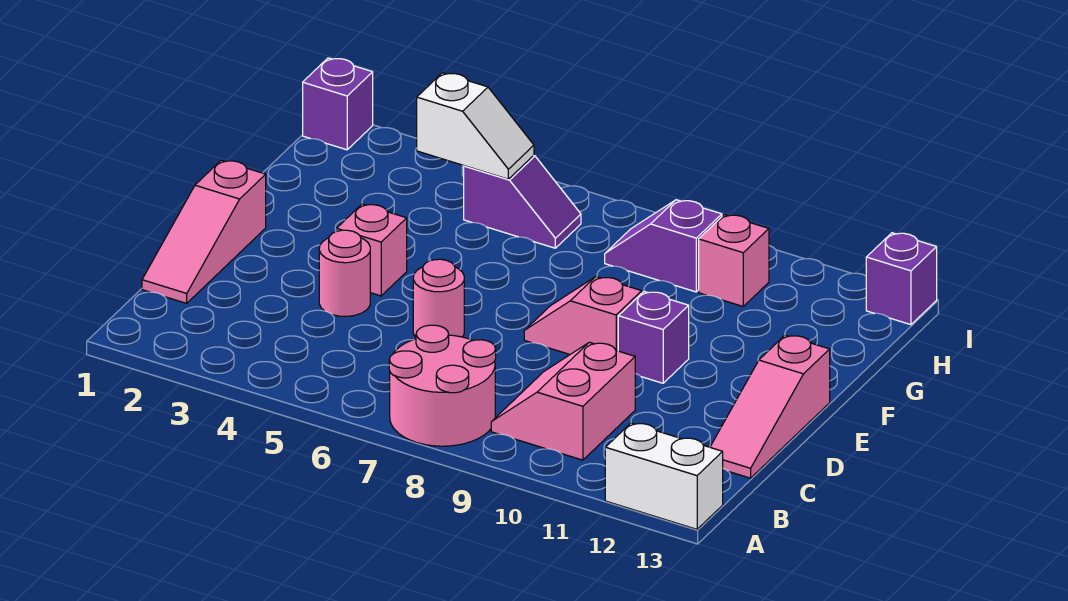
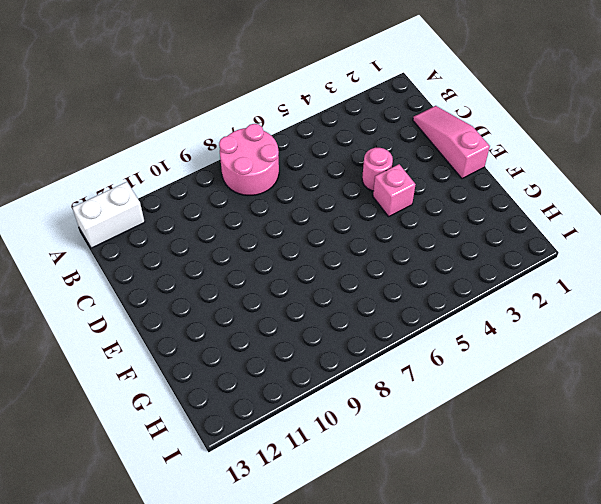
none -> pink slope B9:C10 level 1 top 10
none -> pink slope C13:E13 level 1 top E
none -> pink round brick D6 level 1

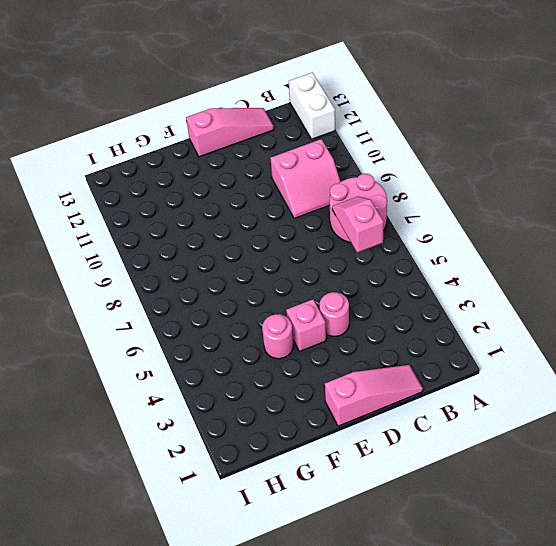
pink slope B6:B7 level 2 top 6 -> pink slope E8:E9 level 1 top 9
pink round brick F4 level 1 -> pink round brick D6 level 1
none -> purple brick E10 level 1
none -> purple slope H5:H6 level 1 top 5
none -> purple slope H8:H9 level 1 top 9

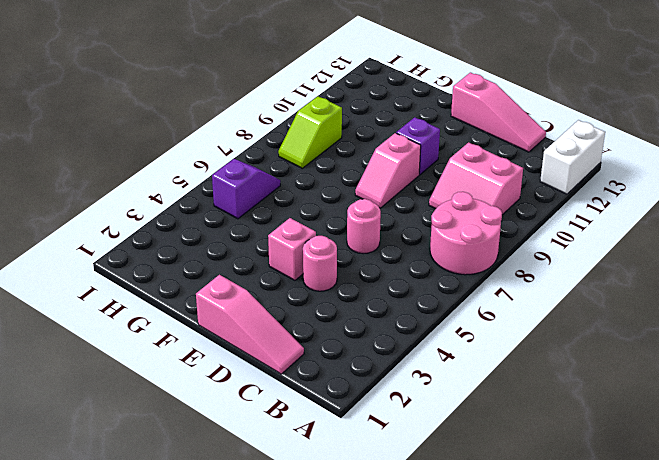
lime slope H8:H9 level 1 top 9 -> purple slope H8:H9 level 1 top 9
none -> pink brick H10 level 1
none -> purple brick I1 level 1
none -> purple brick I13 level 1

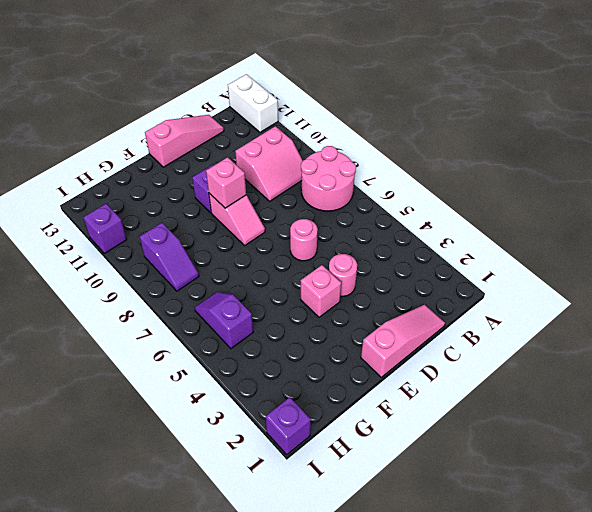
pink brick E9 level 2 -> pink brick H10 level 1
purple brick I11 level 1 -> purple brick I13 level 1
none -> white slope H4:H5 level 2 top 4

